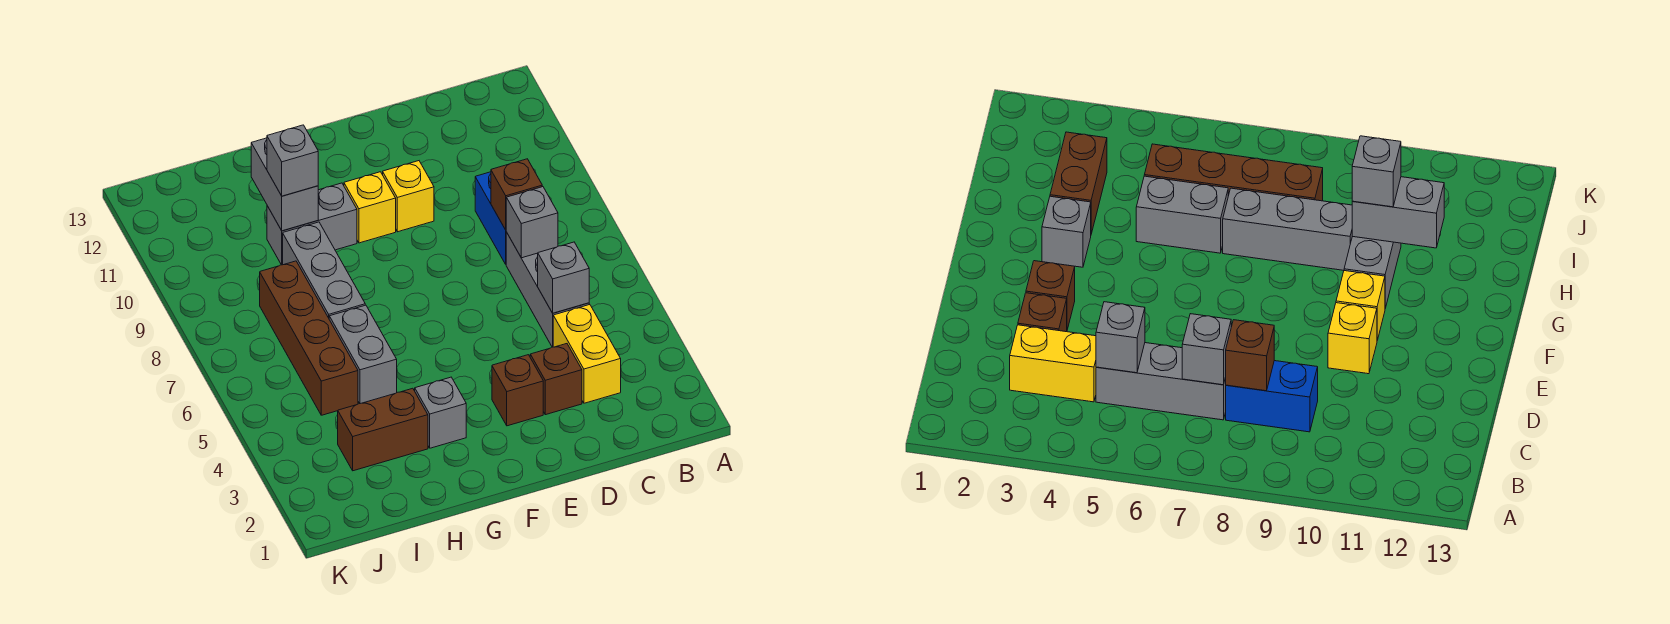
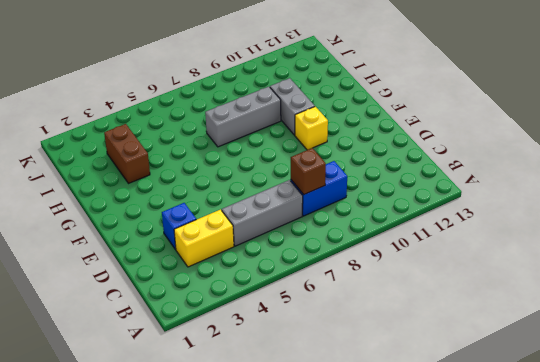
blue brick D3 level 1 -> brown brick D3 level 1
none -> brown brick E3 level 1
none -> yellow brick E10 level 1
none -> grey brick G3 level 1

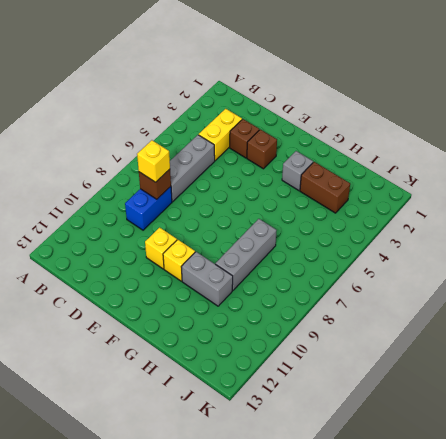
yellow brick C8 level 3 -> none
none -> grey brick H5:H6 level 1
none -> brown brick I5:I8 level 1
none -> grey brick C5 level 2

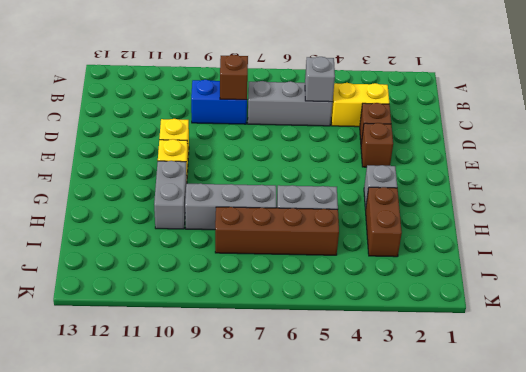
none -> grey brick C7 level 2
none -> grey brick H10:H11 level 2
none -> grey brick H10 level 3

